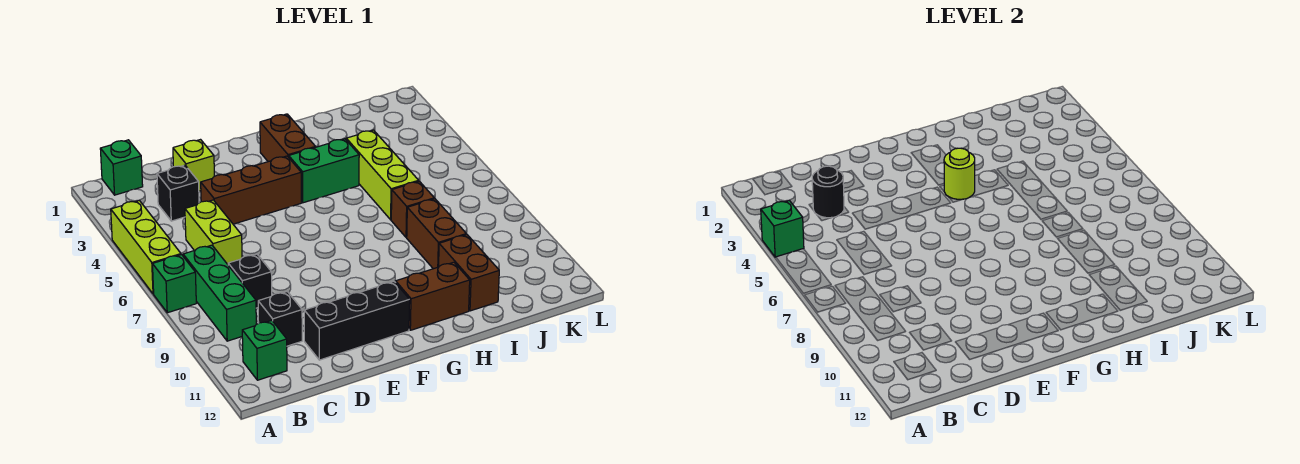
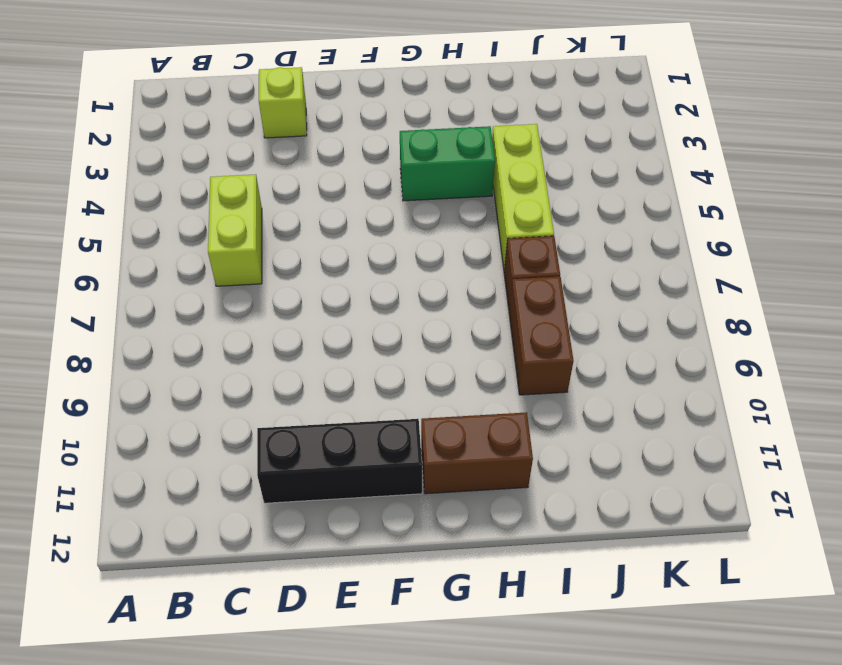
none -> lime brick A4:A6 level 1
none -> green brick A7 level 1
none -> green brick B1 level 1

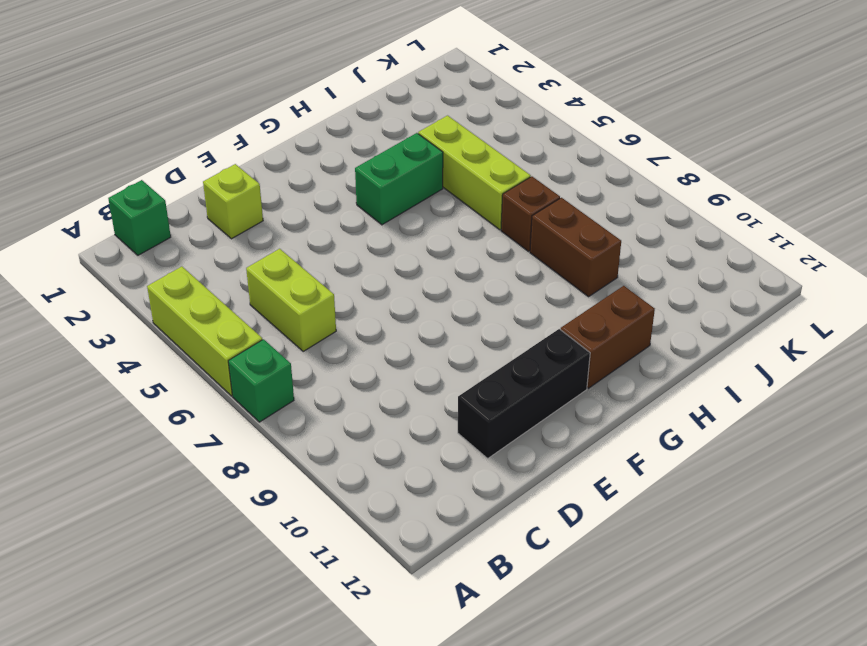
none -> green brick B7:B9 level 1
none -> green brick B11 level 1
none -> black brick C3 level 1

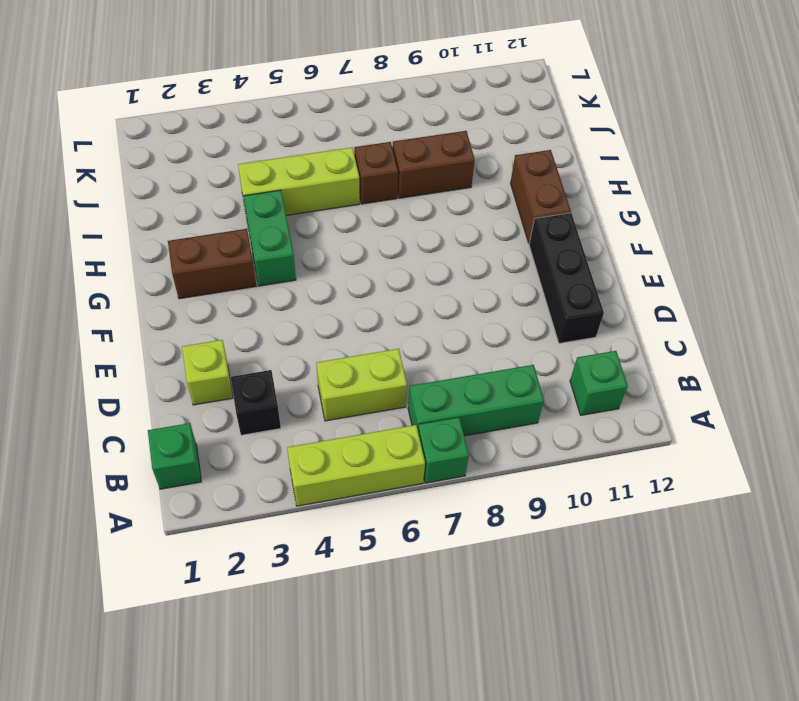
none -> black brick C8 level 1
none -> black brick C10 level 1
none -> brown brick D4:F4 level 1

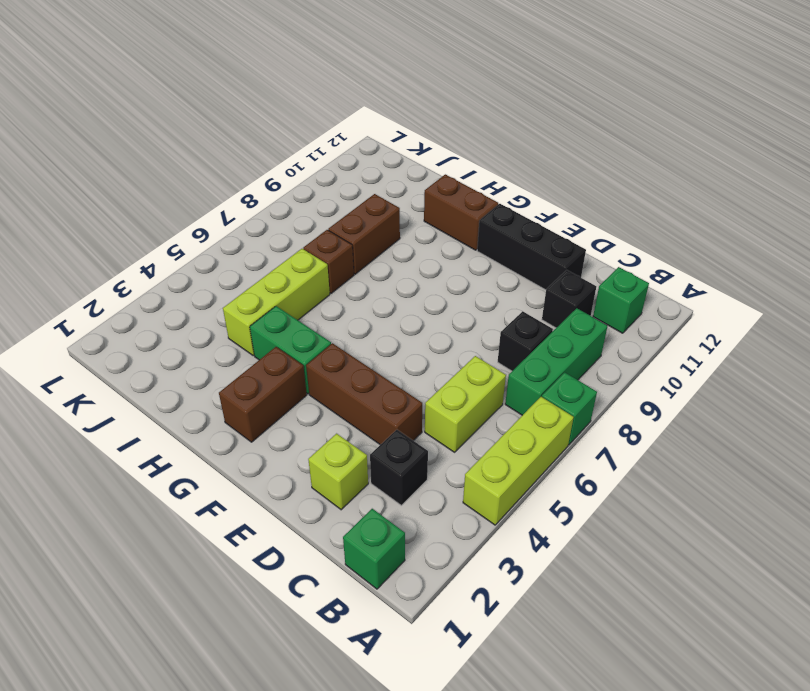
none -> brown brick I10:I11 level 1
none -> green brick A4 level 2
none -> black round brick C3 level 2

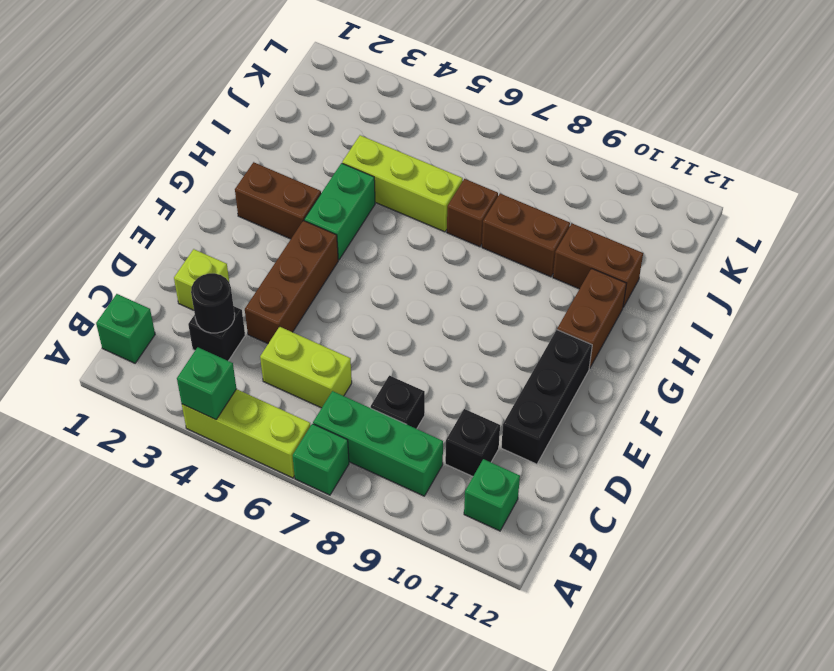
none -> lime round brick G4 level 2

